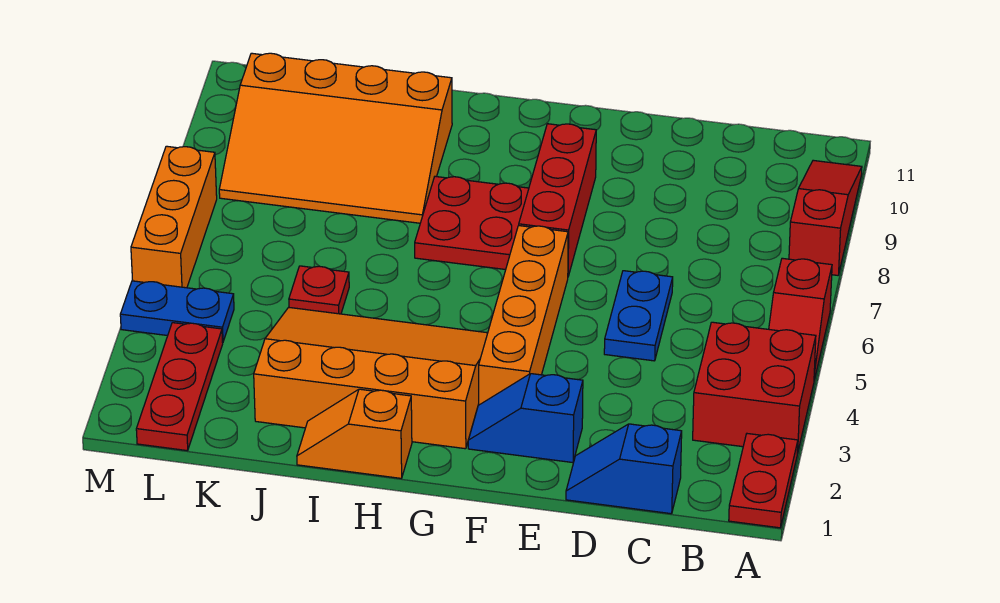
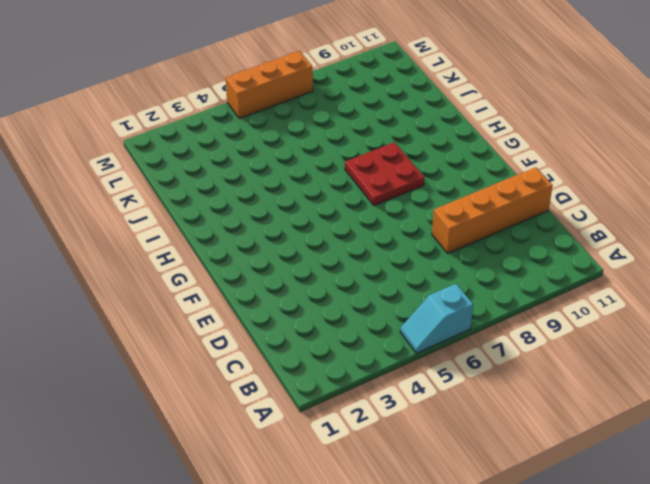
cyan slope A5:A6 level 1 top 6 -> red slope A5:A6 level 1 top 6
orange brick D8:D11 level 1 -> orange brick F3:F6 level 1
none -> red plate A1:A2 level 1
none -> red brick A3:B4 level 1
none -> red slope A8:A10 level 1 top 8

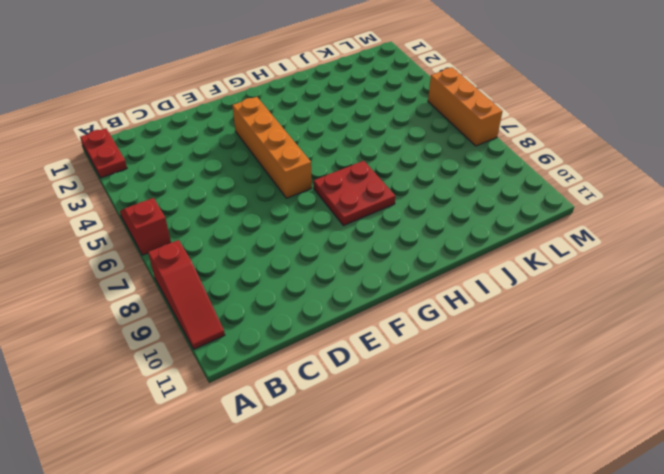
none -> red brick A3:B4 level 1
none -> blue slope C1:D1 level 1 top C
none -> blue plate D5:D6 level 1

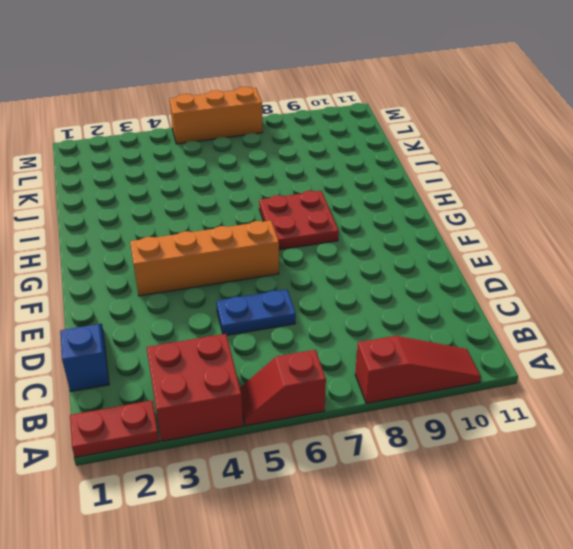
none -> blue slope E2:F2 level 1 top E
none -> red brick F7:F9 level 1
none -> orange slope G2:J4 level 1 top 2

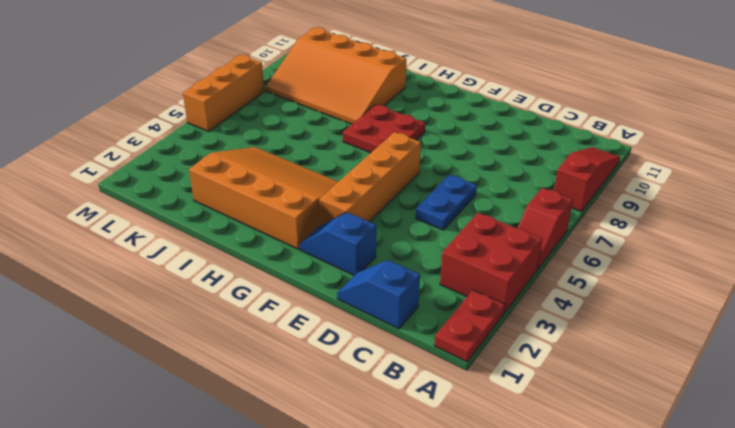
none -> red brick F7:F9 level 1
none -> orange slope H1:I1 level 1 top H
none -> red plate J5 level 1

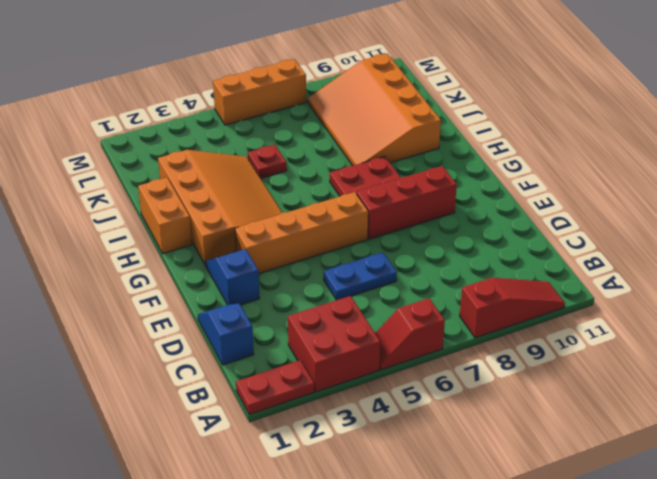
orange brick H1:I1 level 1 -> orange slope H1:I1 level 1 top H
none -> red plate L1:L3 level 1
none -> blue plate L4:M4 level 1

